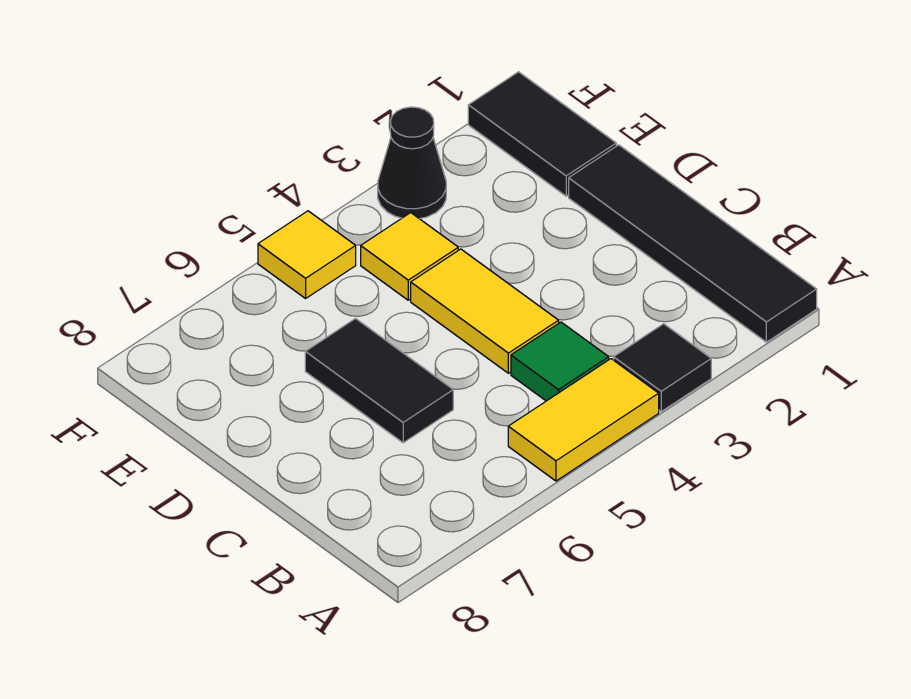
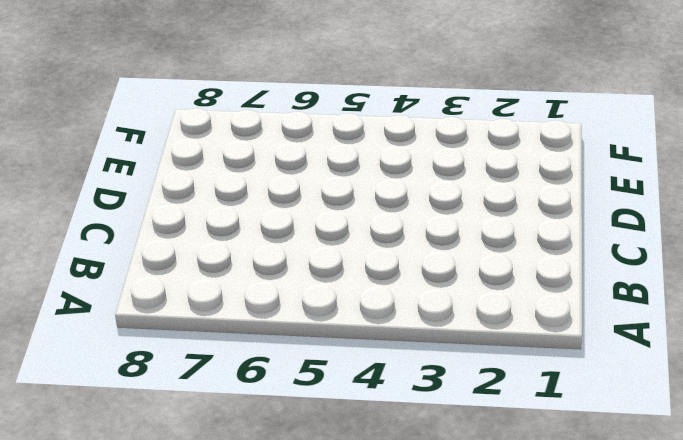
none -> black tile A1:D1 level 1
none -> black tile A3 level 1

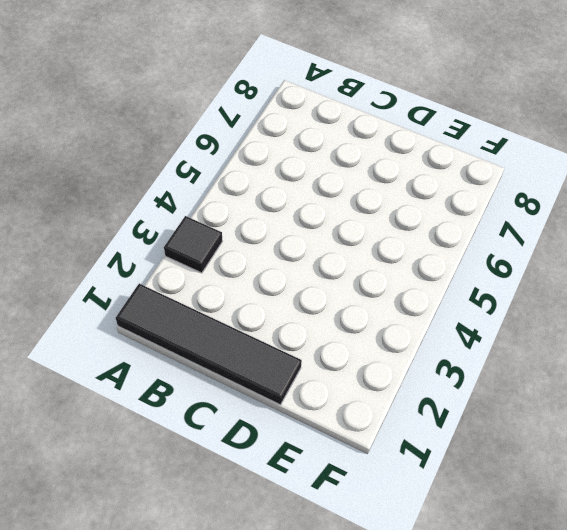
none -> yellow tile A4:A5 level 1
none -> green tile B4 level 1

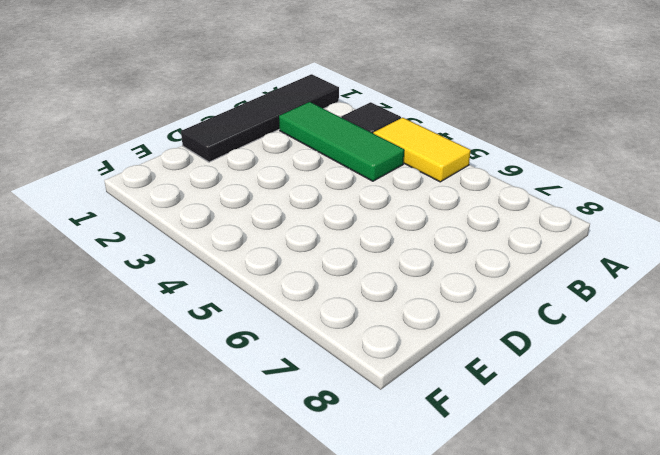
green tile B2:B4 level 1 -> green tile B4 level 1
none -> yellow tile C4:D4 level 1
none -> black tile C6:D6 level 1

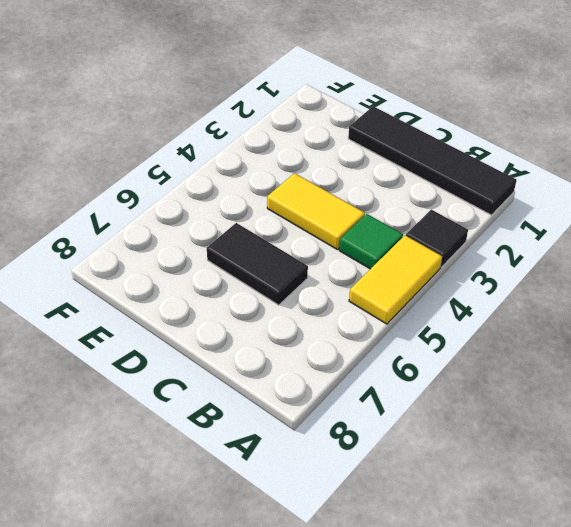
none -> black tile E1:F1 level 1
none -> yellow tile E4 level 1

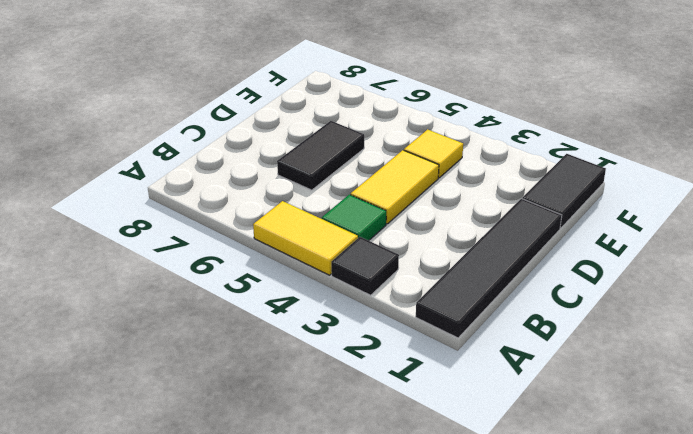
none -> black cone F3 level 1
none -> yellow tile F5 level 1

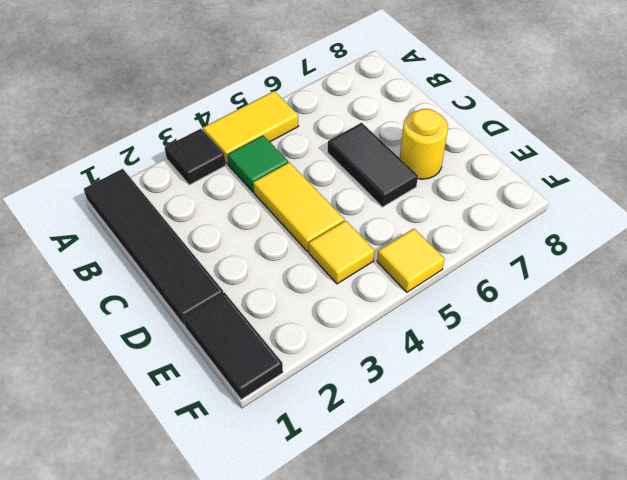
yellow round brick D7 level 1 -> none
none -> black cone F3 level 1

